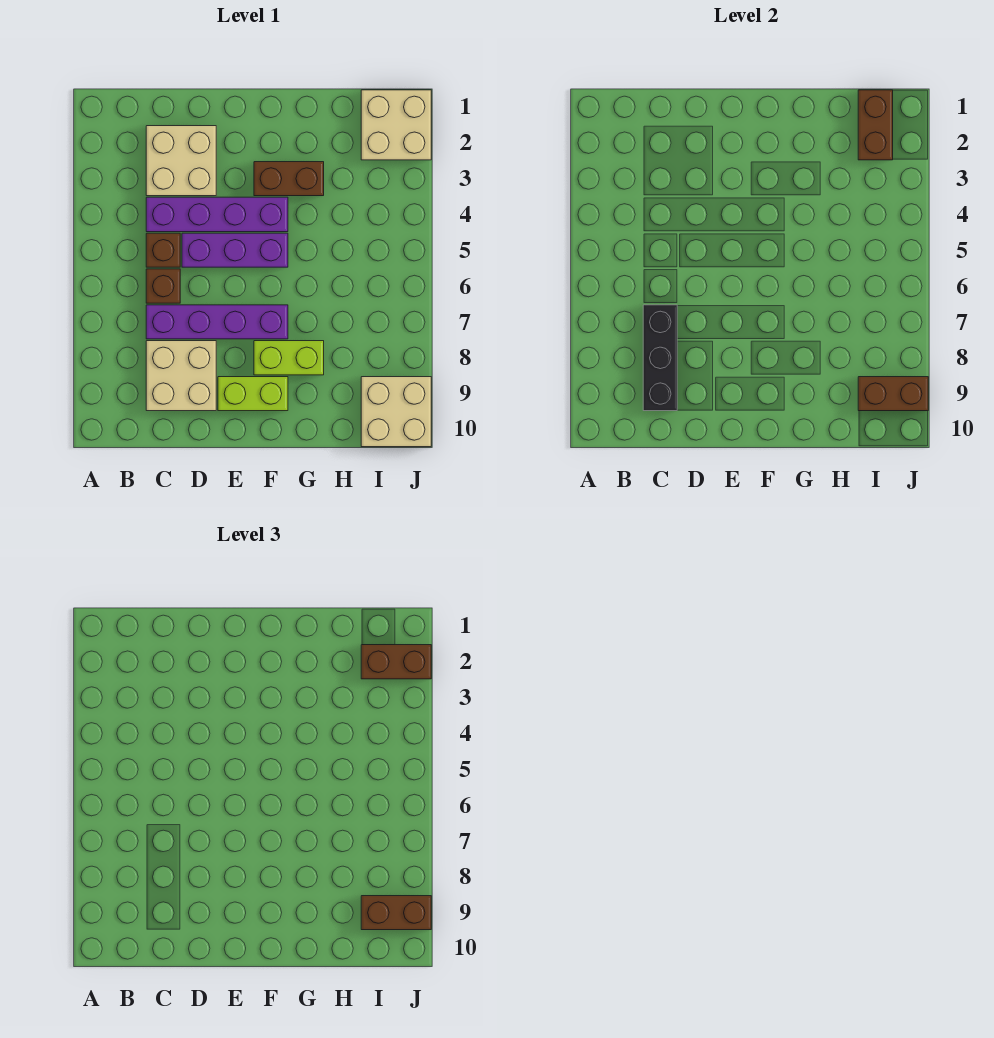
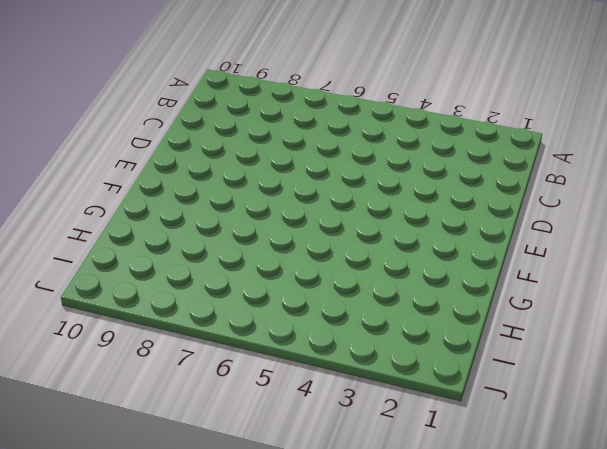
none -> tan brick C2:D3 level 1
none -> purple brick C4:F4 level 1
none -> brown brick C5 level 1

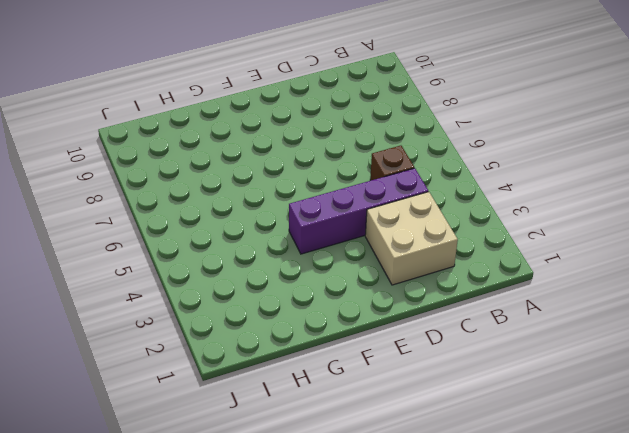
none -> brown brick C6 level 1
none -> purple brick C7:F7 level 1
none -> tan brick C8:D9 level 1

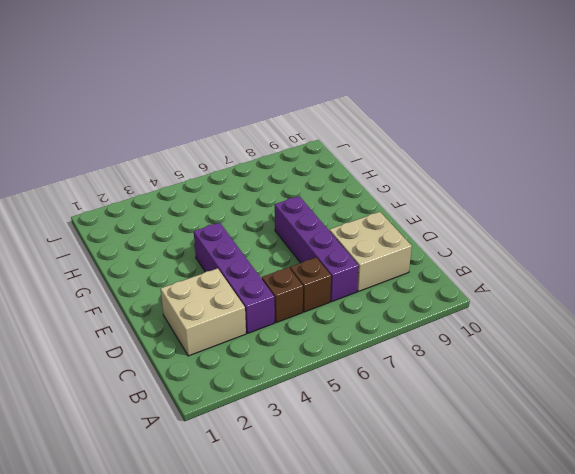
none -> purple brick D5:F5 level 1
none -> lime brick E9:F9 level 1
none -> brown brick F3:G3 level 1

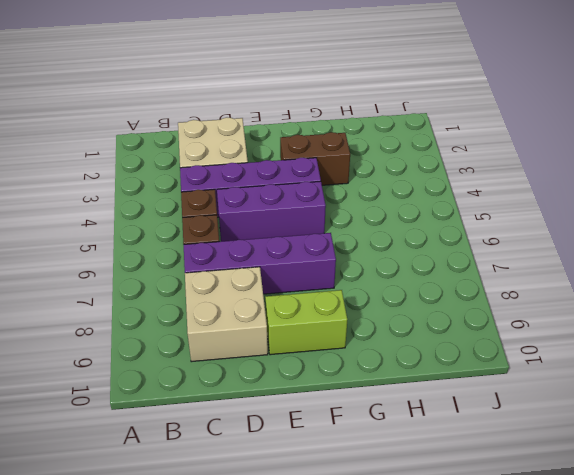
none -> lime brick F8:G8 level 1
none -> tan brick I1:J2 level 1
none -> tan brick I9:J10 level 1

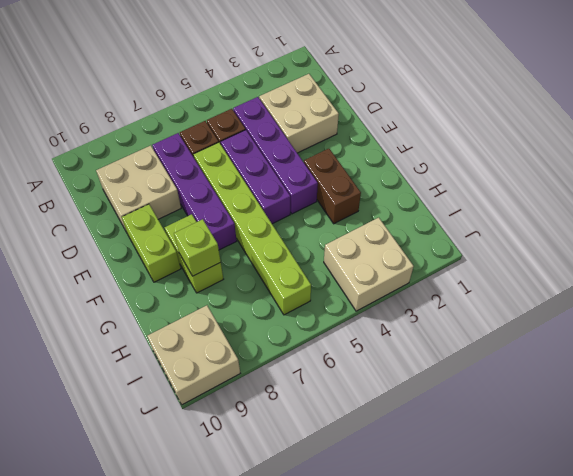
lime brick D6:I6 level 1 -> none
lime brick G8 level 2 -> none
tan brick I3:J4 level 1 -> tan brick I1:J2 level 1
none -> black brick C7:C9 level 2
none -> brown brick I1:I2 level 2
none -> brown brick I9:J9 level 2

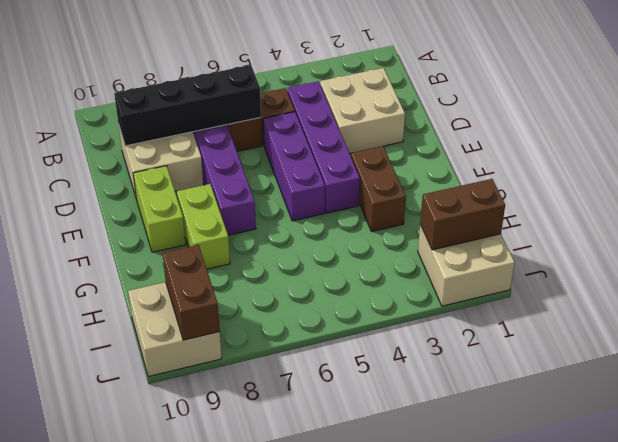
black brick C6:C9 level 2 -> black brick C7:C9 level 2
none -> brown brick I2:J2 level 3
none -> brown brick I9:J9 level 3

